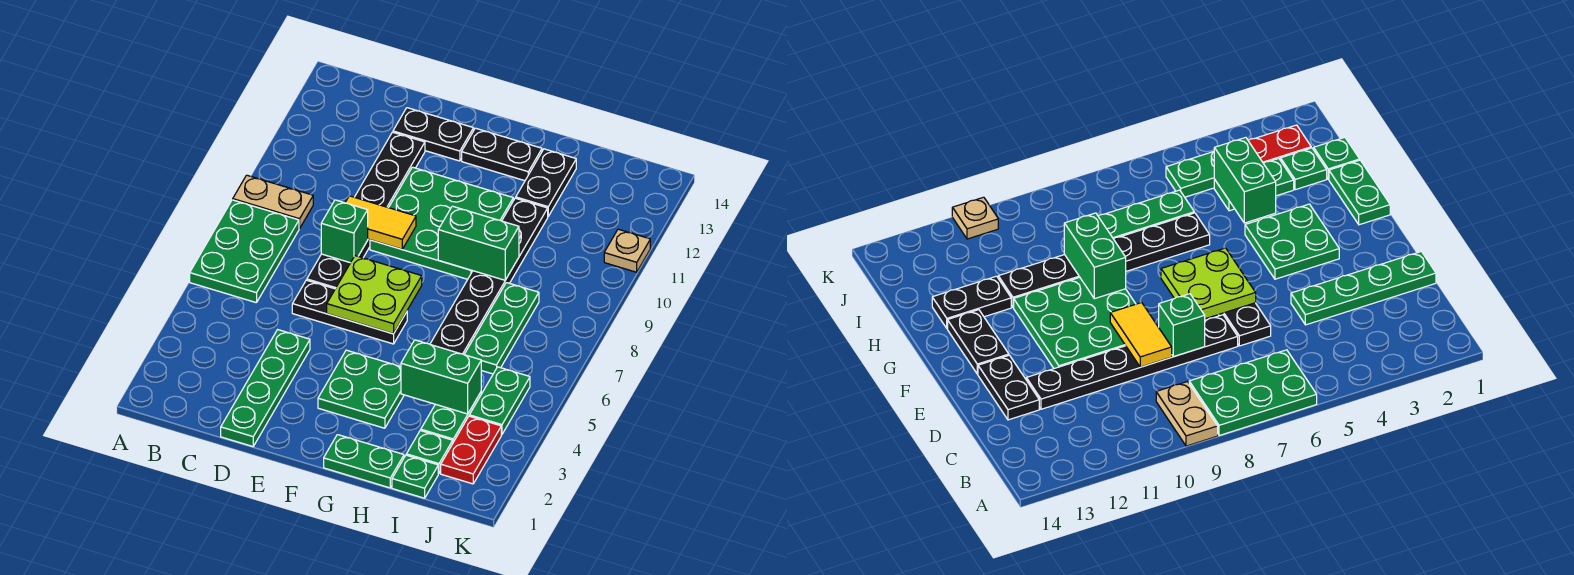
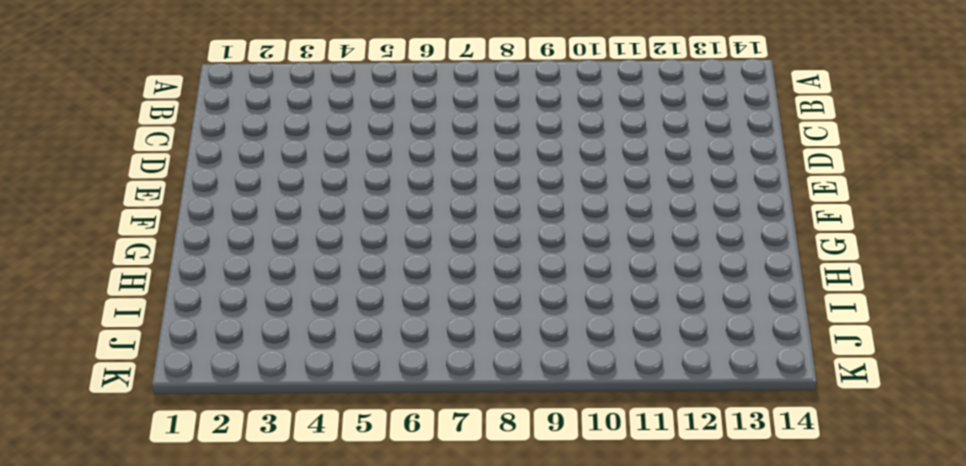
none -> green plate A6:B8 level 1
none -> tan plate A9:B9 level 1
none -> green plate D1:D4 level 1

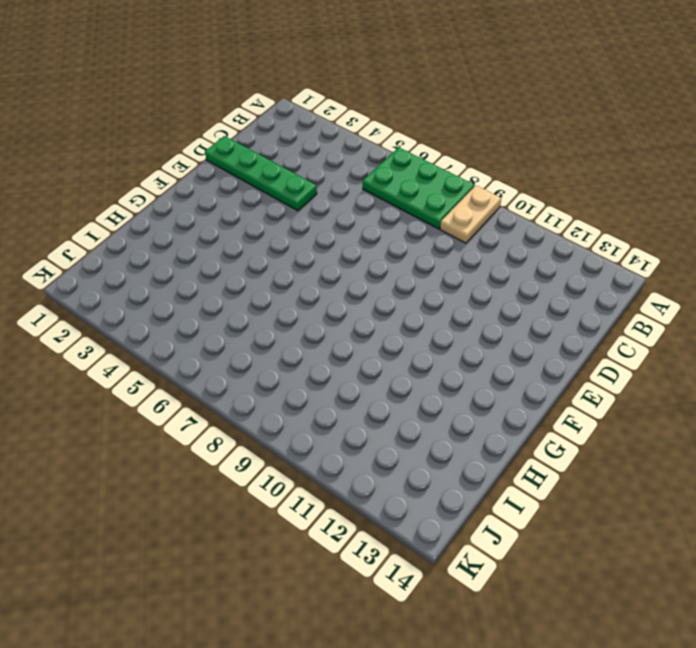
none -> black plate D6:F6 level 1
none -> black plate D7:D12 level 1
none -> black plate D13:E13 level 1

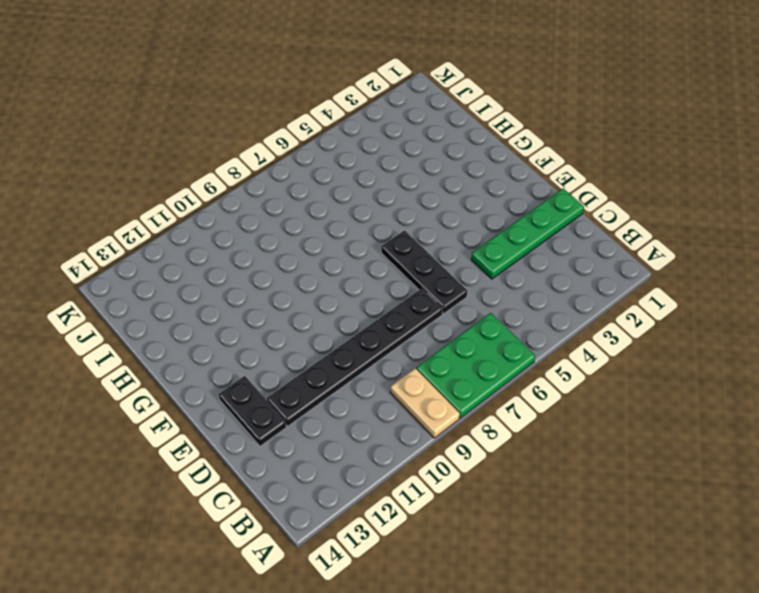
none -> green plate E9:G11 level 1
none -> green plate F3:G4 level 1
none -> black plate F13:G13 level 1

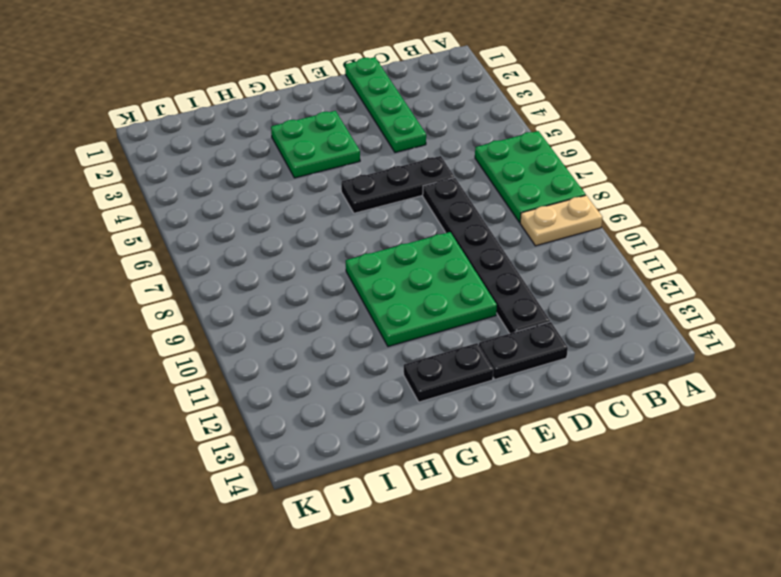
none -> green plate G1:H1 level 1
none -> black plate H6:H11 level 1
none -> black plate H12:H13 level 1

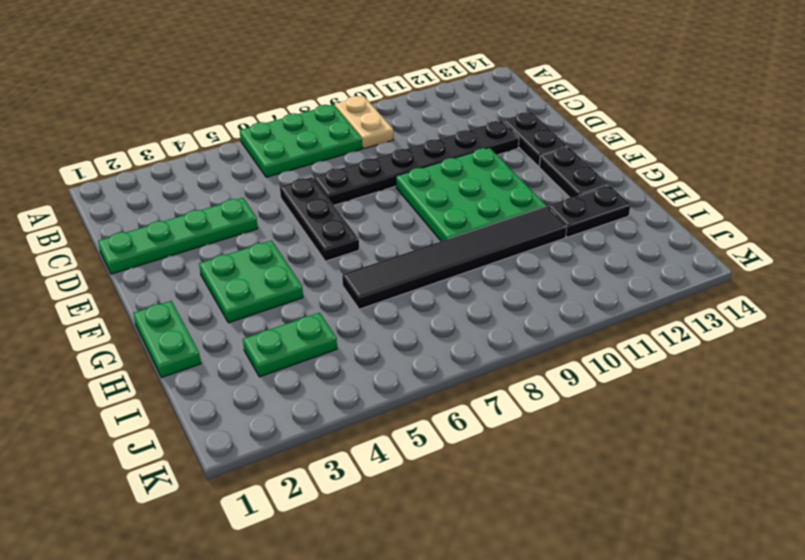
black tile H6:H11 level 1 -> black plate H6:H11 level 1
none -> green plate I1 level 1
none -> green plate I2 level 1
none -> green plate I6:I8 level 1

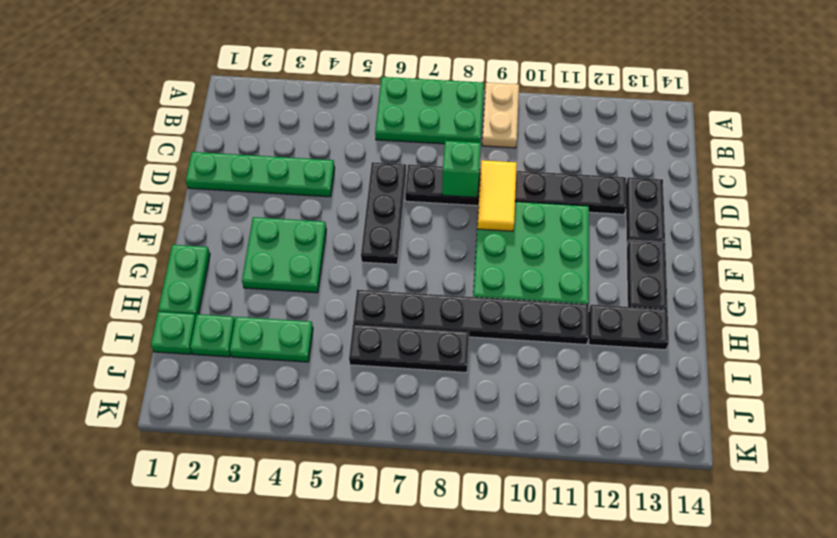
black plate I6:I8 level 1 -> green plate I6:I8 level 1
none -> red plate J2:J3 level 1
none -> green plate J4:J5 level 1
none -> tan plate K11 level 1

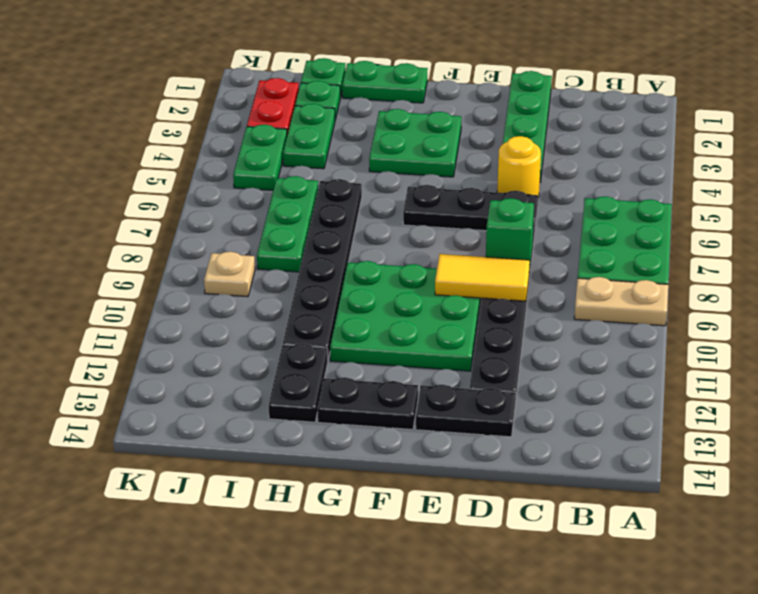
yellow round brick D5 level 1 -> none
tan plate J9 level 1 -> tan plate K11 level 1
none -> lime plate E6:F7 level 2
none -> green brick G9:H9 level 2
none -> green brick H4:I4 level 2

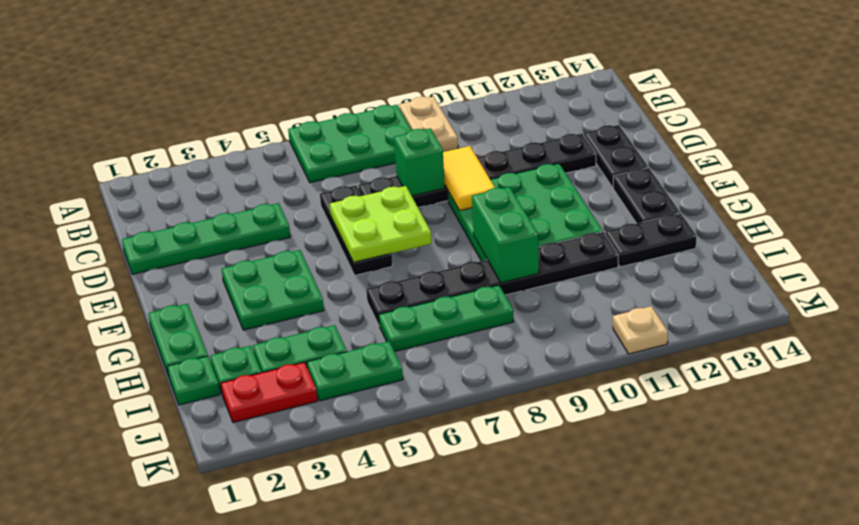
none -> green brick H4:I4 level 2

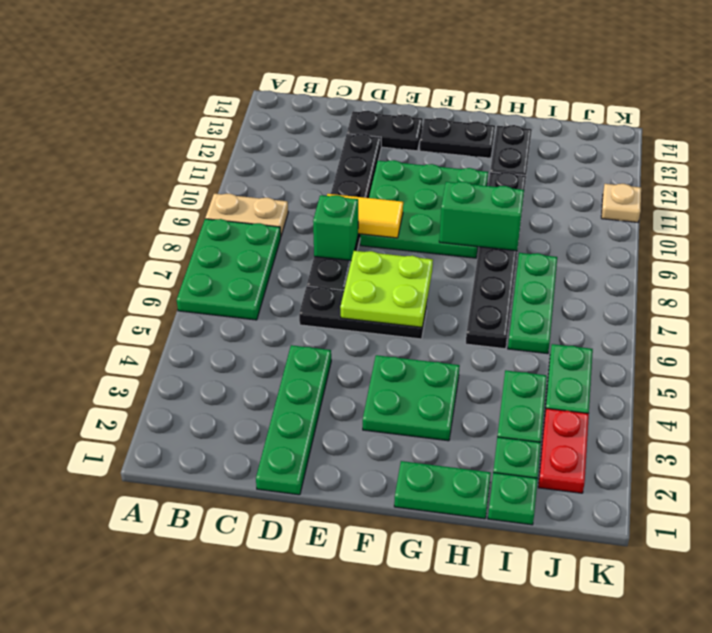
none -> green brick H4:I4 level 2

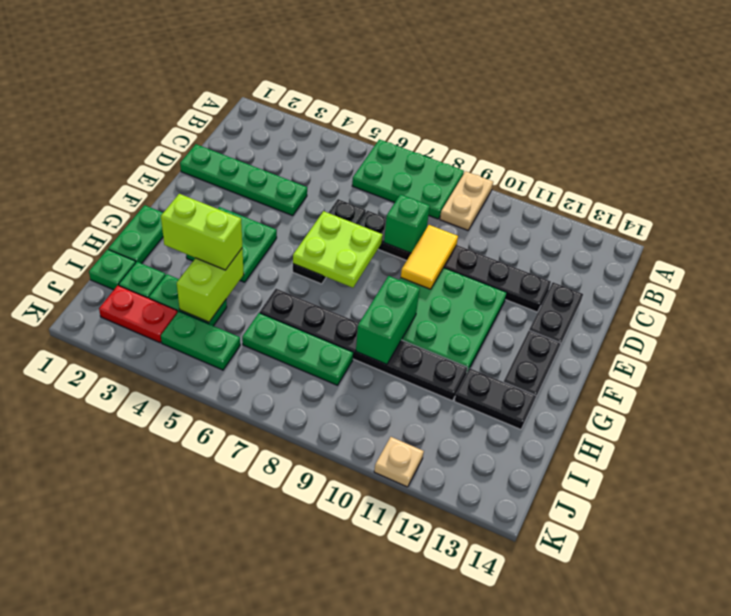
lime brick H3:H4 level 3 -> none
lime brick H4:I4 level 2 -> green brick H4:I4 level 2

